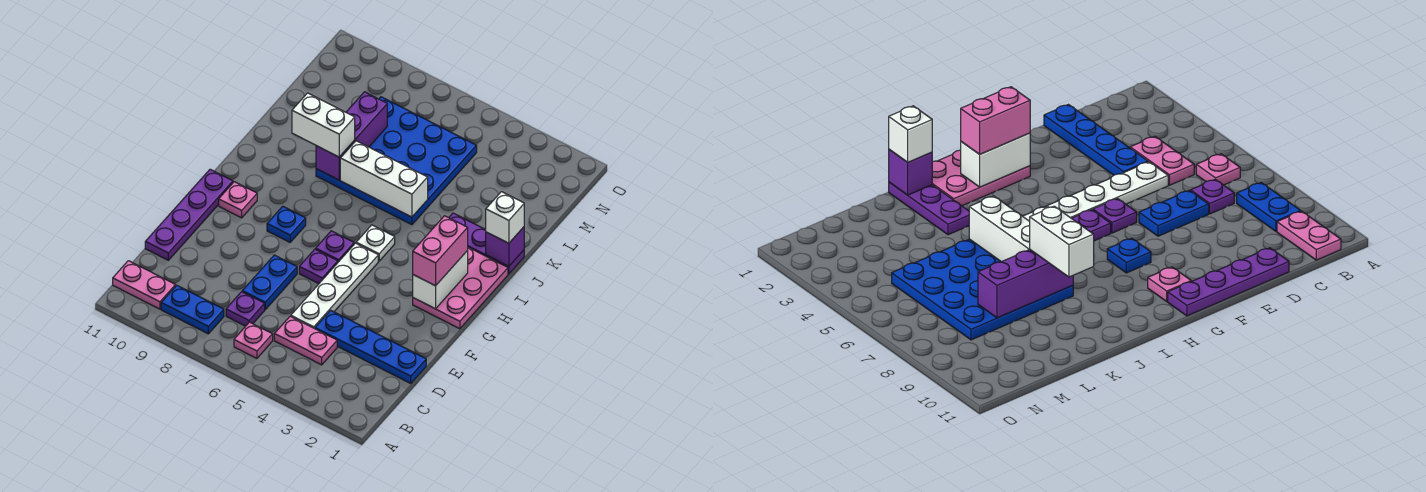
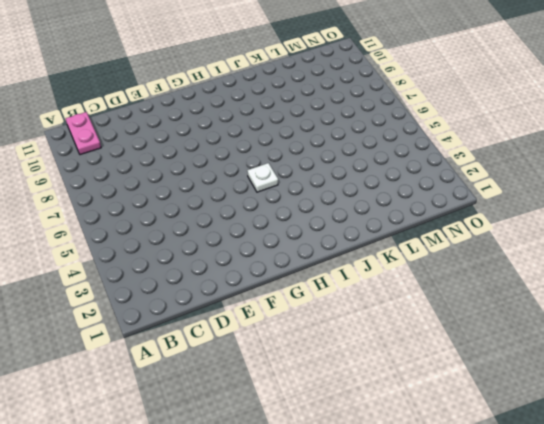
none -> pink plate B6 level 1
none -> blue plate B8:B9 level 1
none -> pink plate C4:C5 level 1

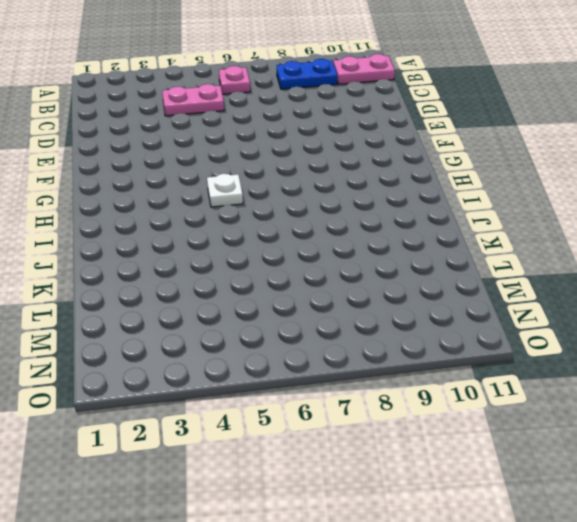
none -> purple plate C7 level 1
none -> blue plate D1:D4 level 1
none -> white plate D5:G5 level 1

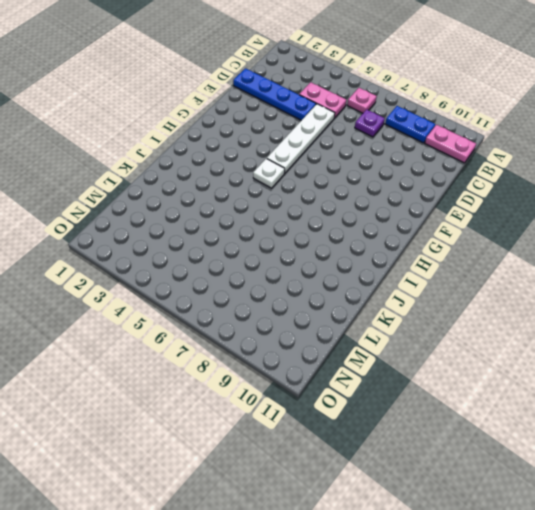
none -> blue plate D7:E7 level 1
none -> purple plate D11:G11 level 1
none -> purple plate F6 level 1

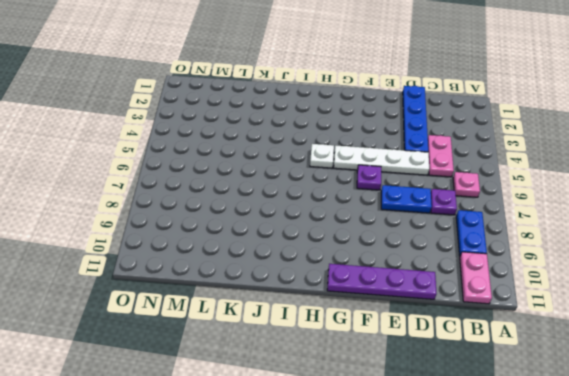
none -> pink plate G1:I2 level 1
none -> purple plate G6 level 1
none -> blue plate G8 level 1

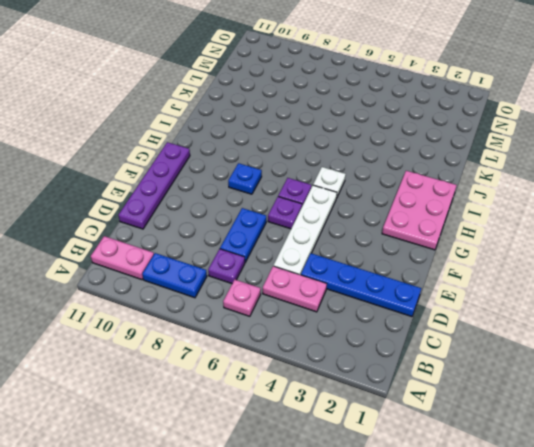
none -> pink plate G10 level 1
none -> purple plate J1:J3 level 1
none -> blue plate J5:M8 level 1

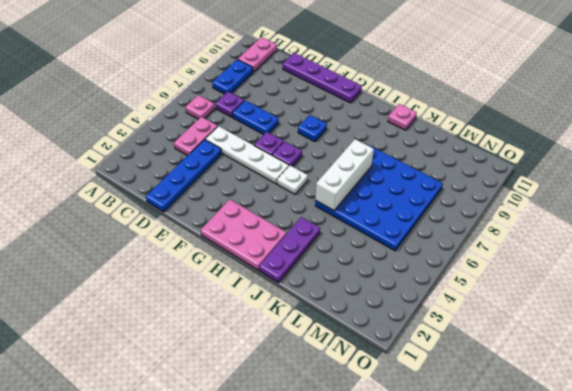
pink plate J11 level 1 -> pink plate G10 level 1
none -> white brick G2:H2 level 2
none -> purple brick J1 level 2
none -> purple brick J8:L8 level 2

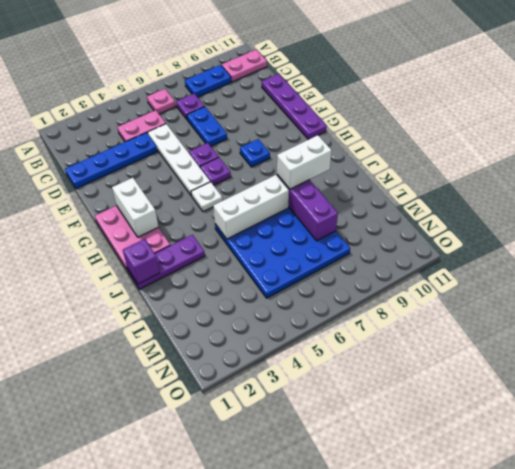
none -> pink plate G10 level 1
none -> pink brick G2:H2 level 3
none -> white brick J1 level 3

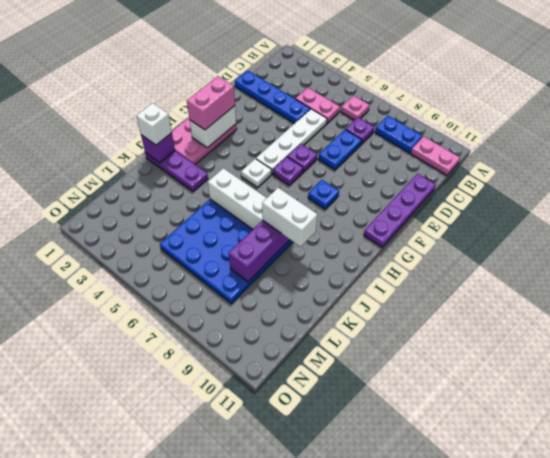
none -> pink plate G10 level 1

